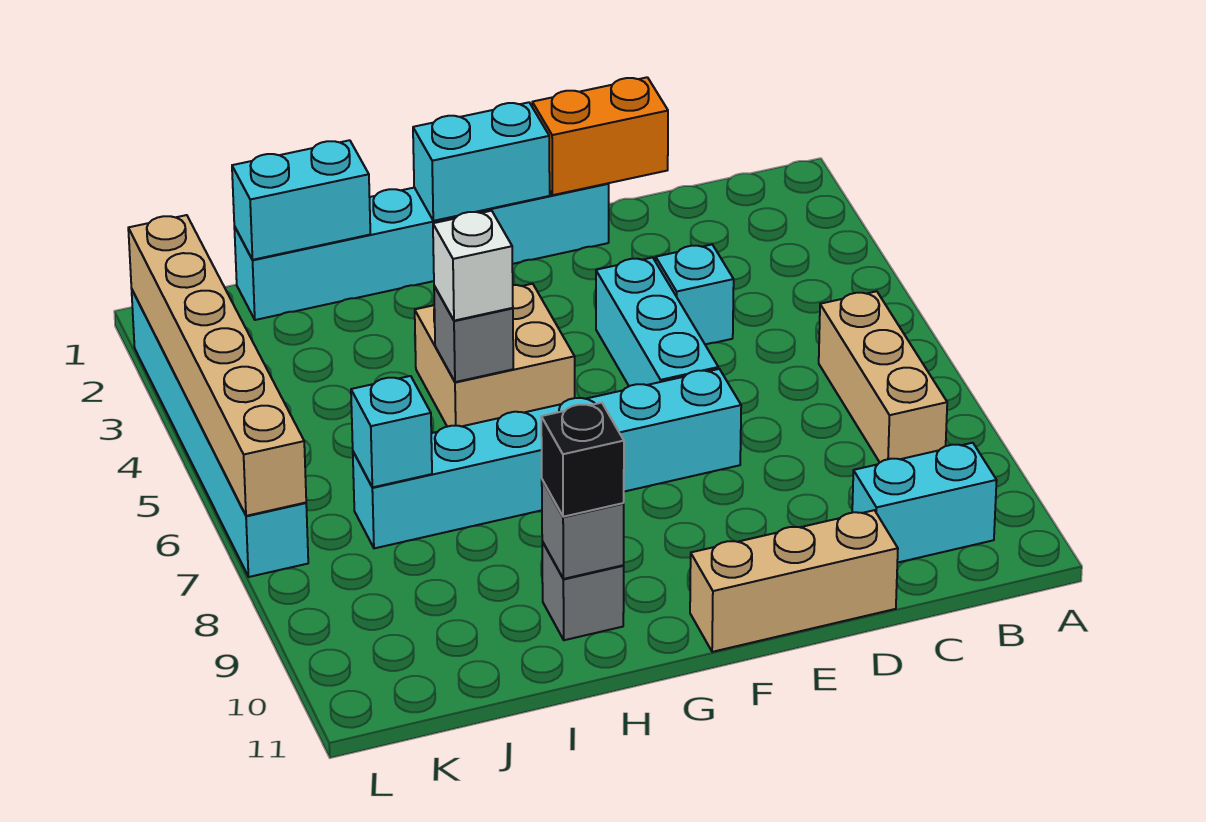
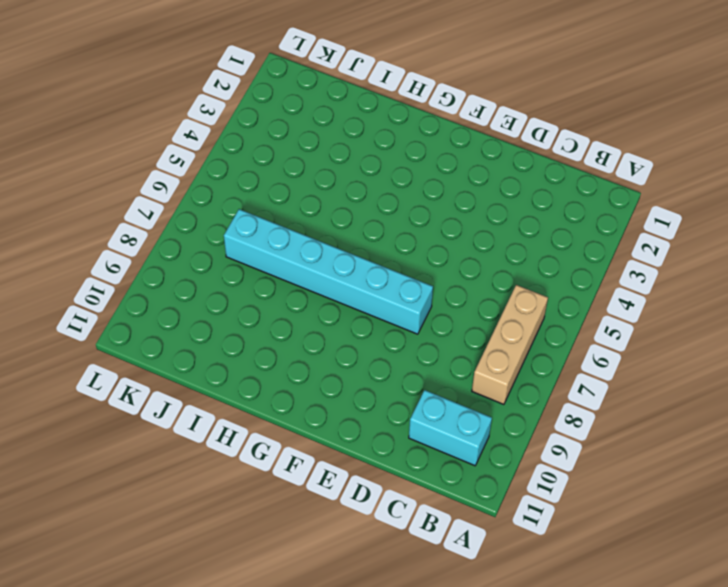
none -> cyan brick D4 level 1
none -> tan brick D11:F11 level 1
none -> cyan brick E1:J1 level 1

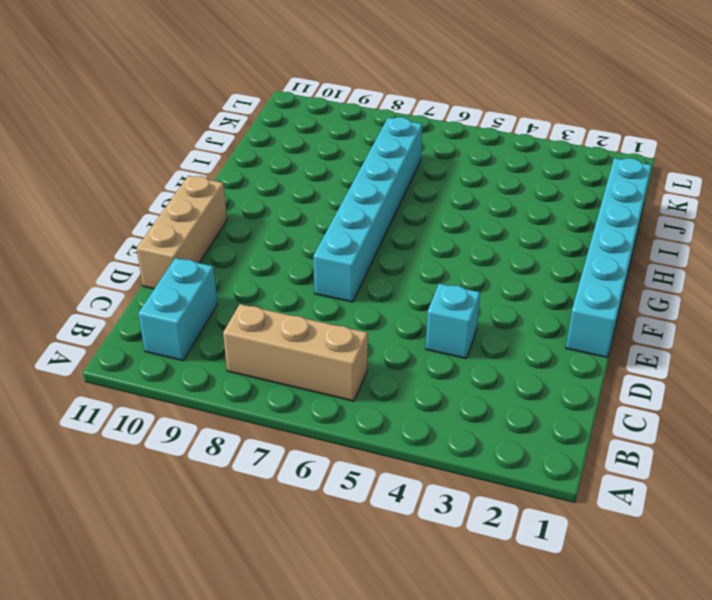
none -> cyan brick E4:E6 level 1
none -> tan brick G4:H5 level 1
none -> grey brick H10 level 1

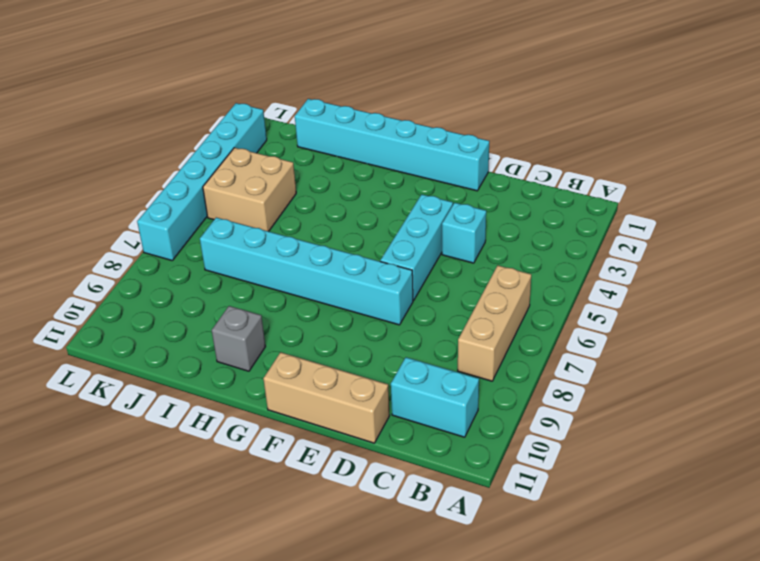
tan brick J4:K5 level 1 -> tan brick G4:H5 level 1
none -> orange brick D1:E1 level 2
none -> cyan brick F1:G1 level 2
none -> grey brick H5 level 2

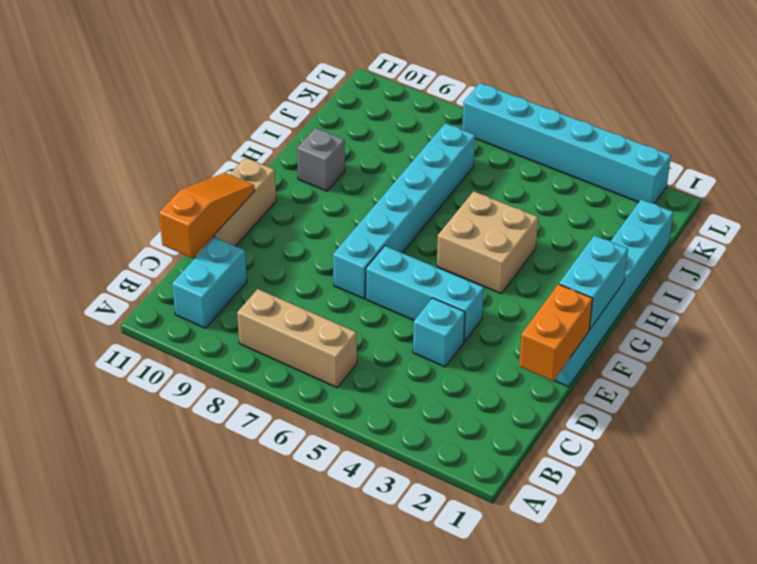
orange slope C11:E11 level 2 top C -> none
none -> grey brick H5 level 2
none -> grey brick H10 level 2
none -> cyan brick I1:J1 level 2

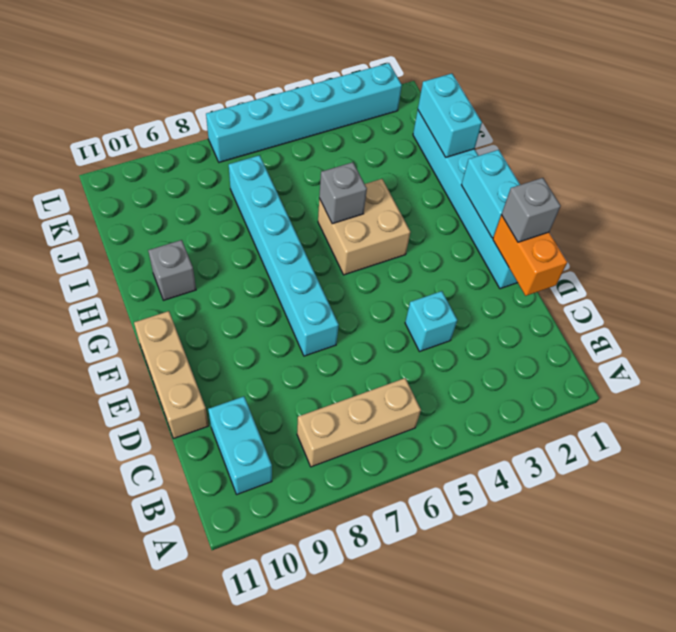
grey brick E1 level 3 -> grey brick H10 level 2
none -> cyan brick E4:E6 level 1
none -> cyan brick J7 level 2
none -> tan brick L2:L7 level 2

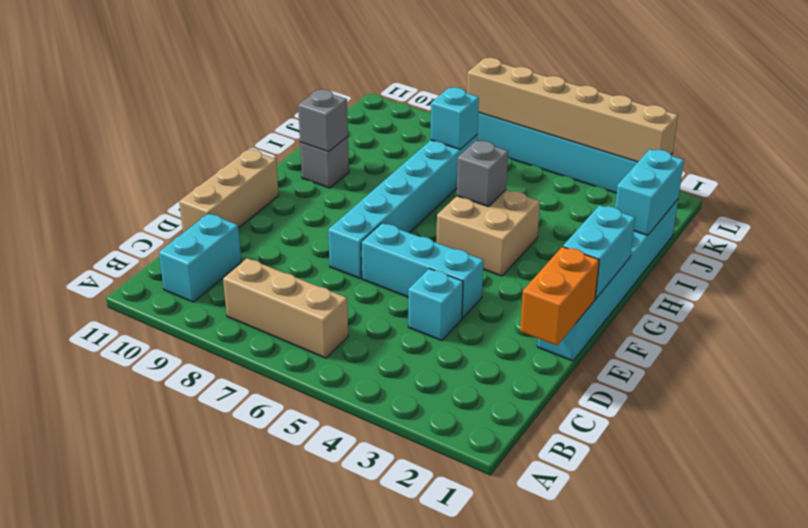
none -> white brick H5 level 3
none -> black brick H10 level 3

